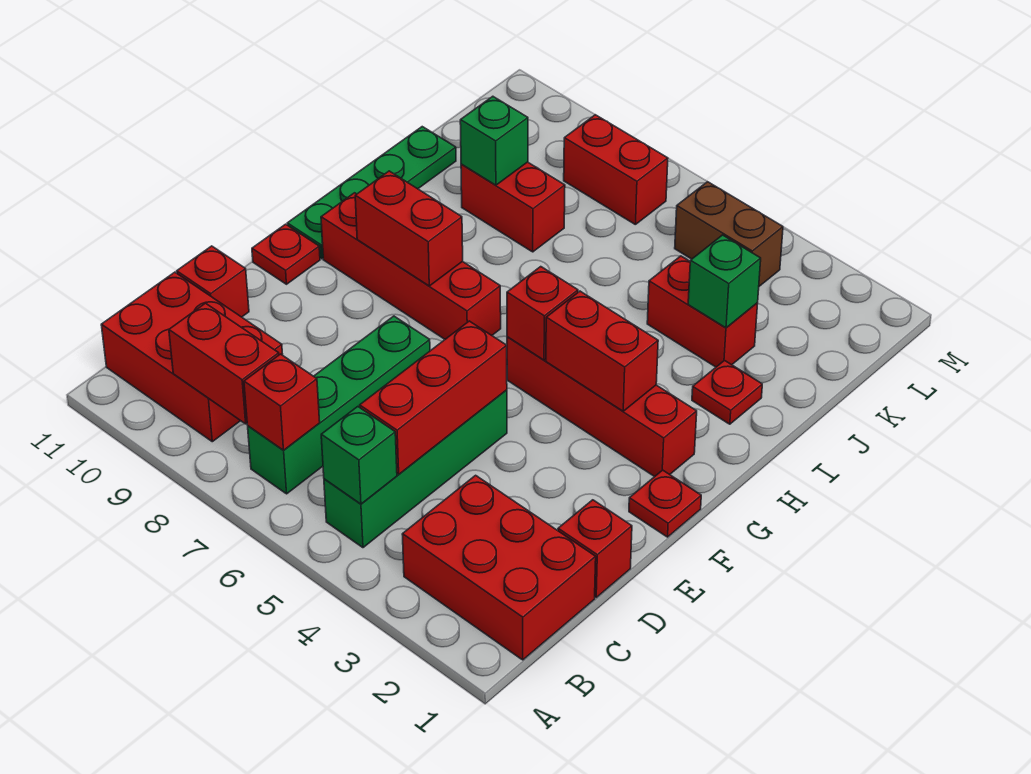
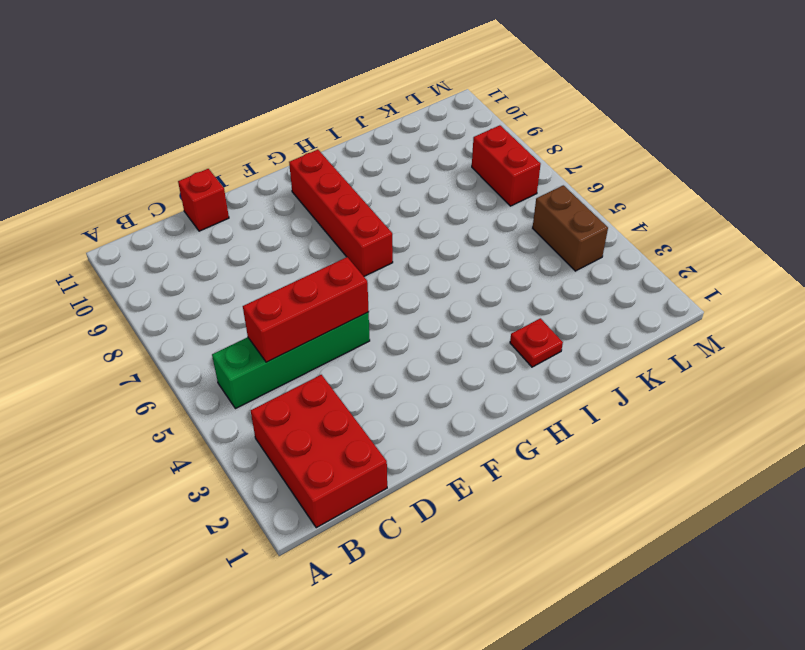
none -> green brick B7:E7 level 1
none -> red brick B9:C11 level 1
none -> red brick D1 level 1

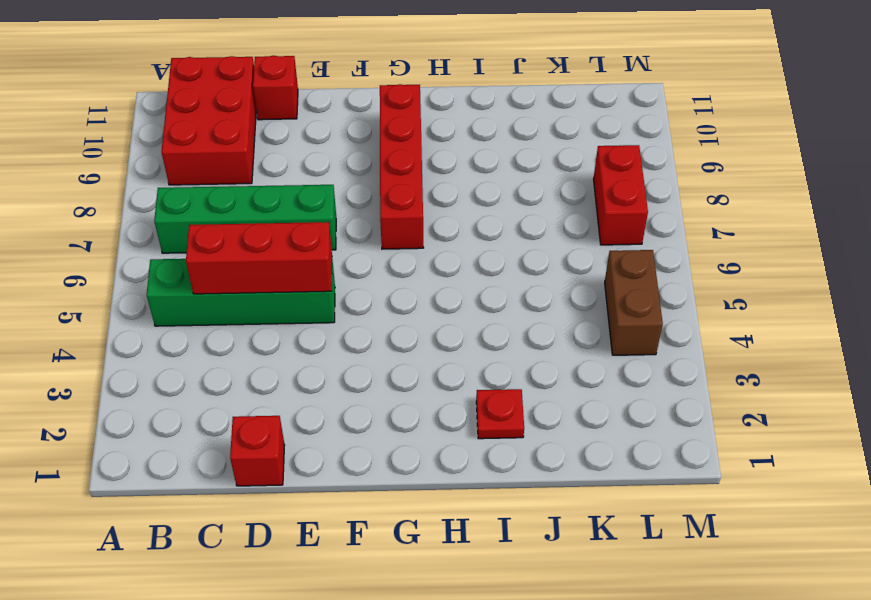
none -> red brick B1:C3 level 1
none -> red plate F1 level 1
none -> red plate F11 level 1

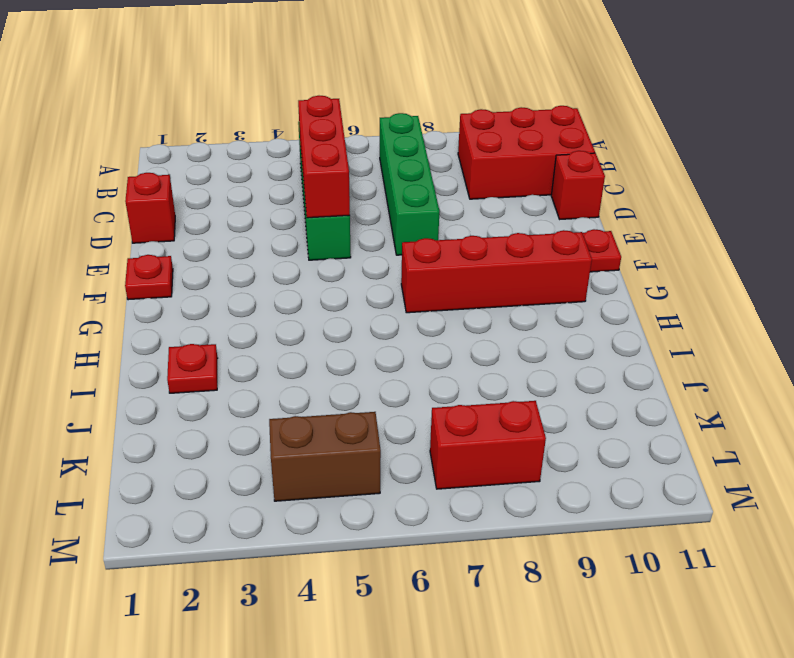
none -> red brick B1:C3 level 1
none -> red brick G2:G5 level 1
none -> green plate G11:J11 level 1

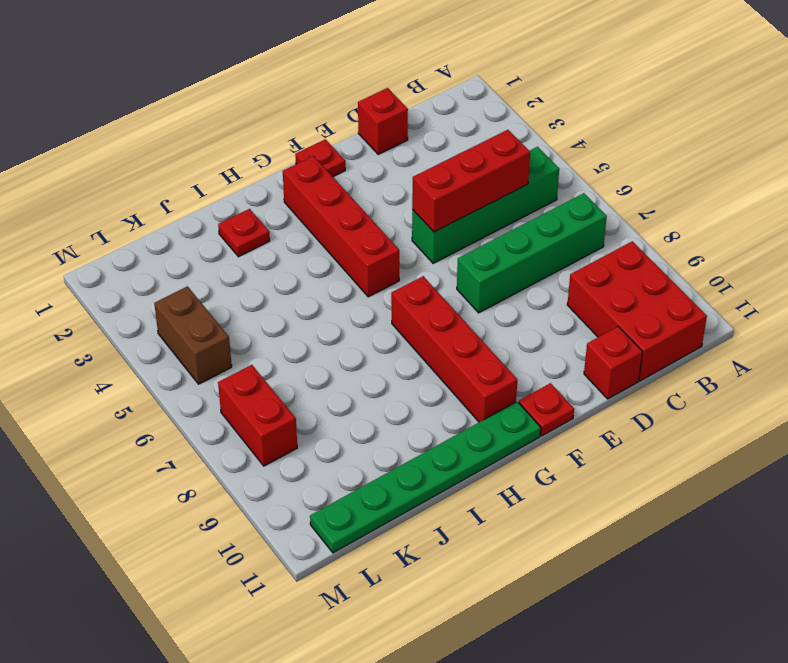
green plate G11:L11 level 1 -> green plate G11:J11 level 1
none -> red brick B1:C3 level 1
none -> red brick J3:J4 level 1
none -> red brick J8:J9 level 1

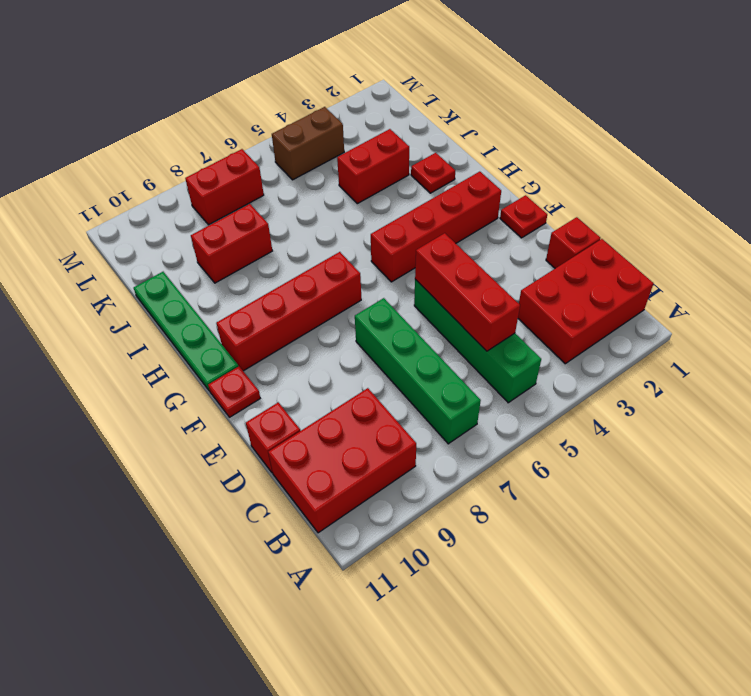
none -> green brick B5 level 2
none -> red brick B7 level 2
none -> red brick B8:B9 level 2

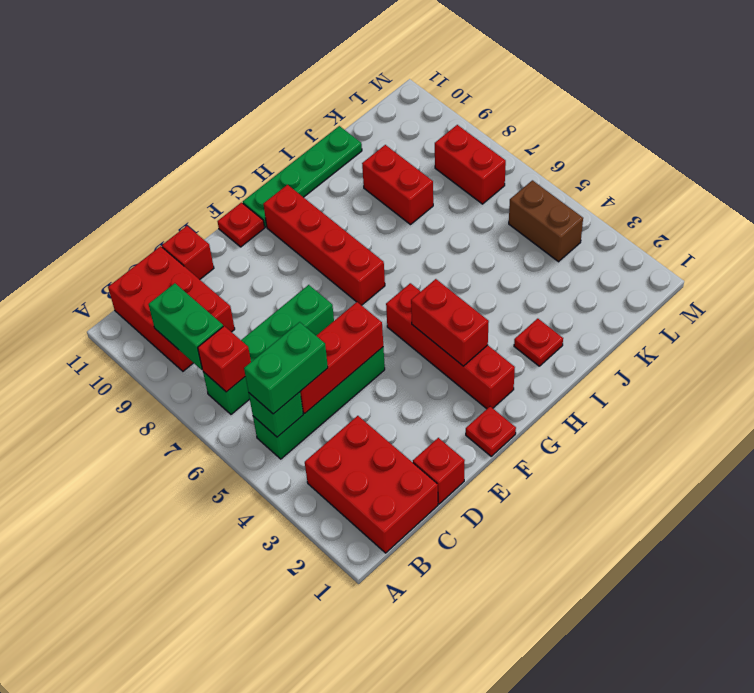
green brick B5:C5 level 3 -> none
green brick B8:B9 level 2 -> red brick B8:B9 level 2
none -> red brick J3:J4 level 1
none -> red brick G5 level 2
none -> red brick G8:G9 level 2

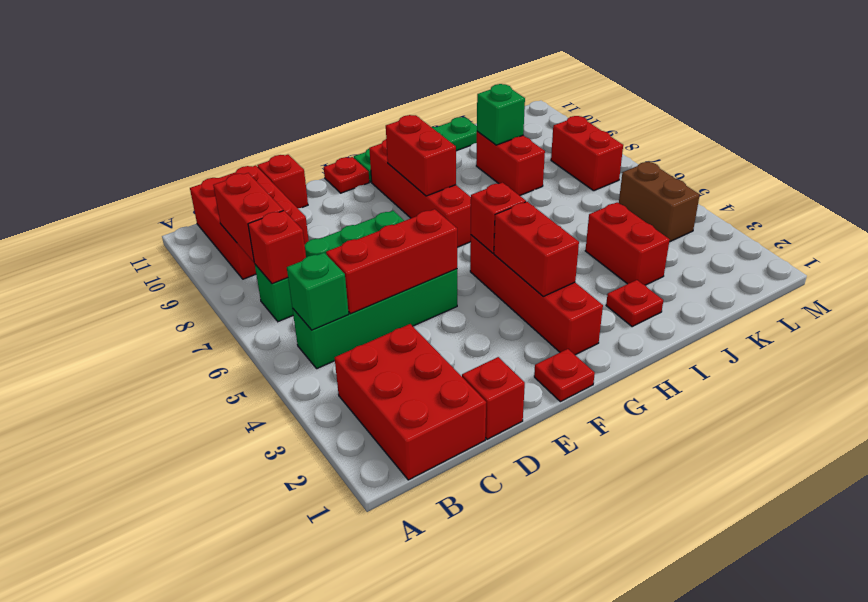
none -> green brick J3 level 2

